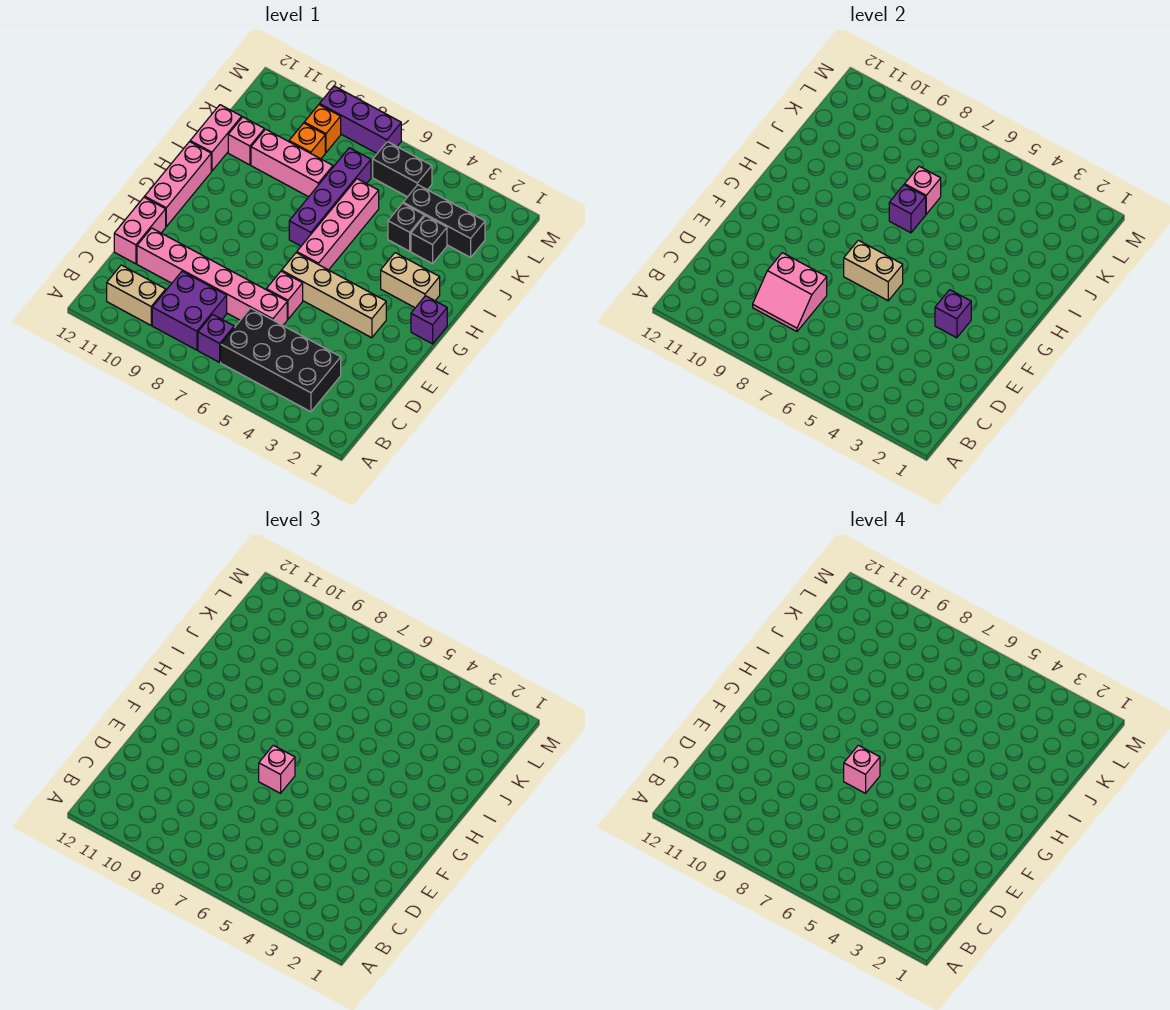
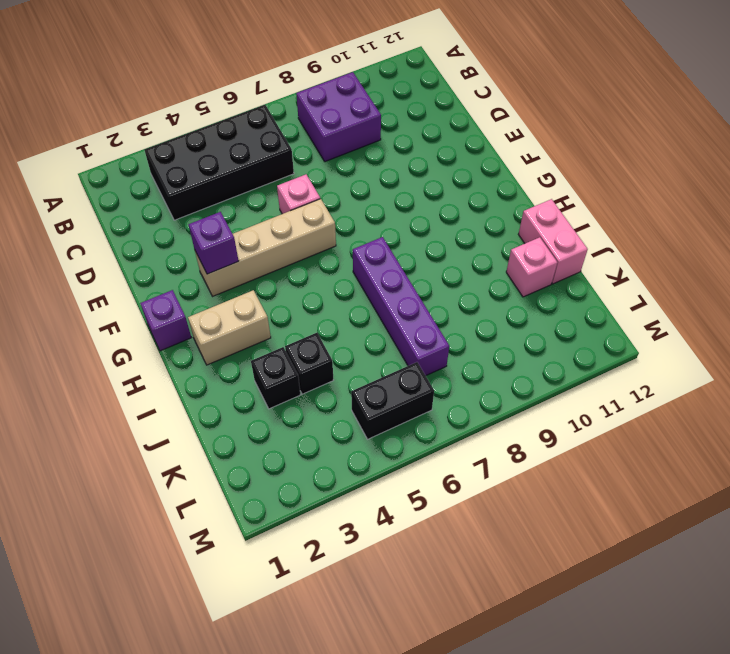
none -> purple brick B7 level 1
none -> tan brick B10:B11 level 1
none -> pink brick D6:D11 level 1
none -> pink brick D12:E12 level 1

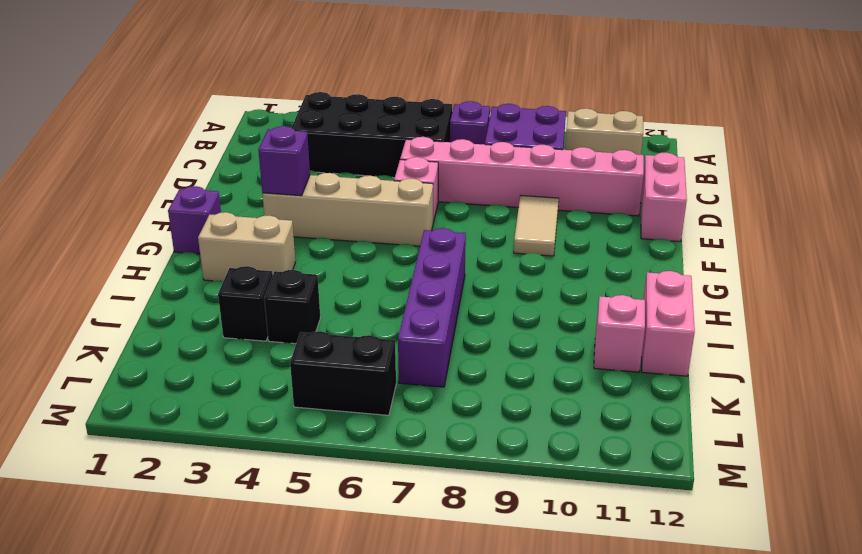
tan tile E9:F9 level 1 -> none
none -> pink brick F12:H12 level 1
none -> pink brick G6:J6 level 1
none -> pink brick J8:J10 level 1
none -> black brick K2:K4 level 1

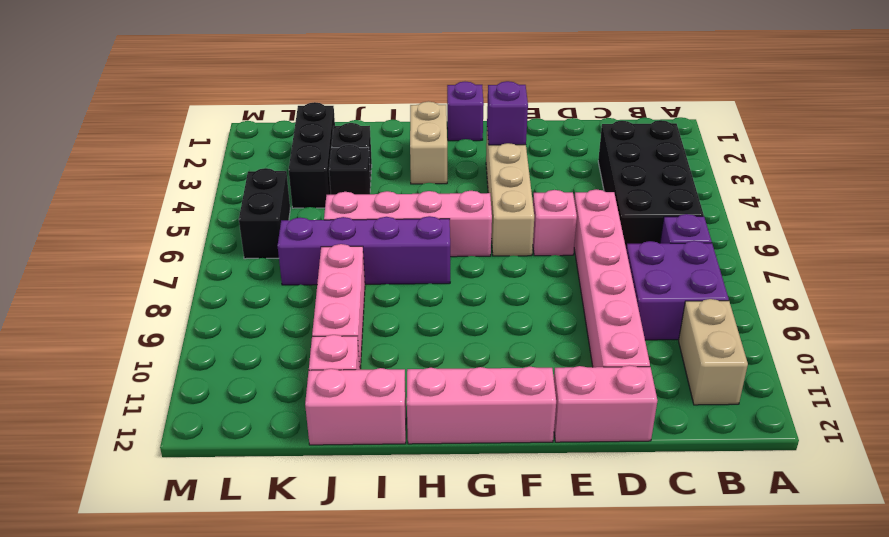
none -> orange brick K9 level 1
none -> orange brick L9 level 1
none -> purple brick M7:M9 level 1
none -> pink slope C8:D9 level 2 top D

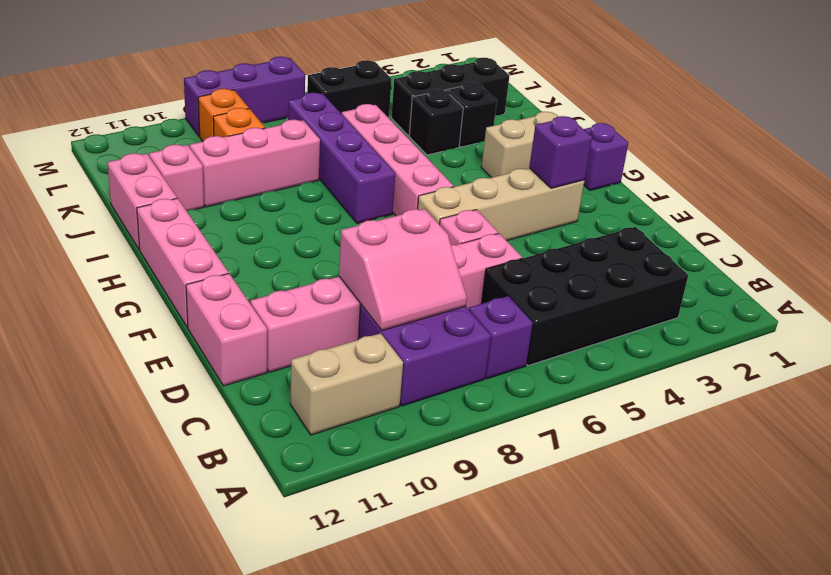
none -> tan brick F6:F7 level 2
none -> purple brick I7 level 2
none -> pink brick J7 level 2
none -> pink brick F7 level 3

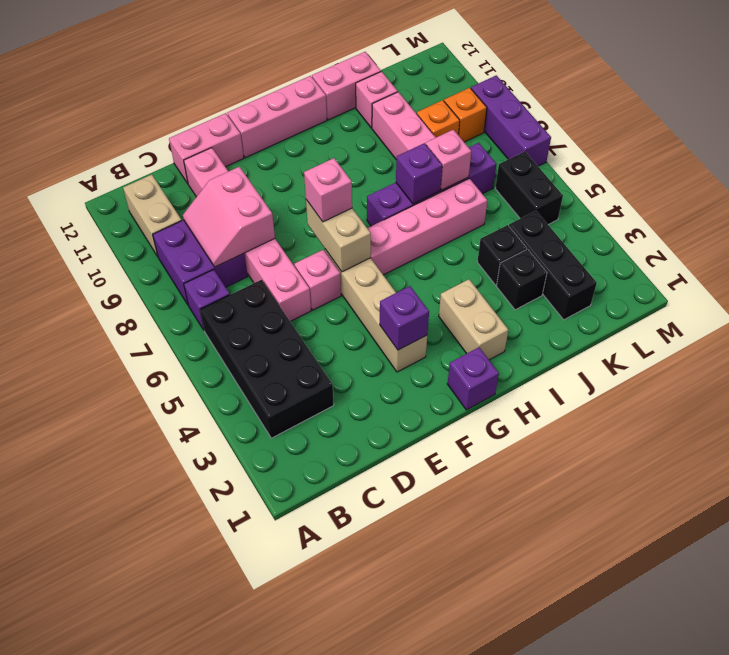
none -> pink brick F7 level 4

